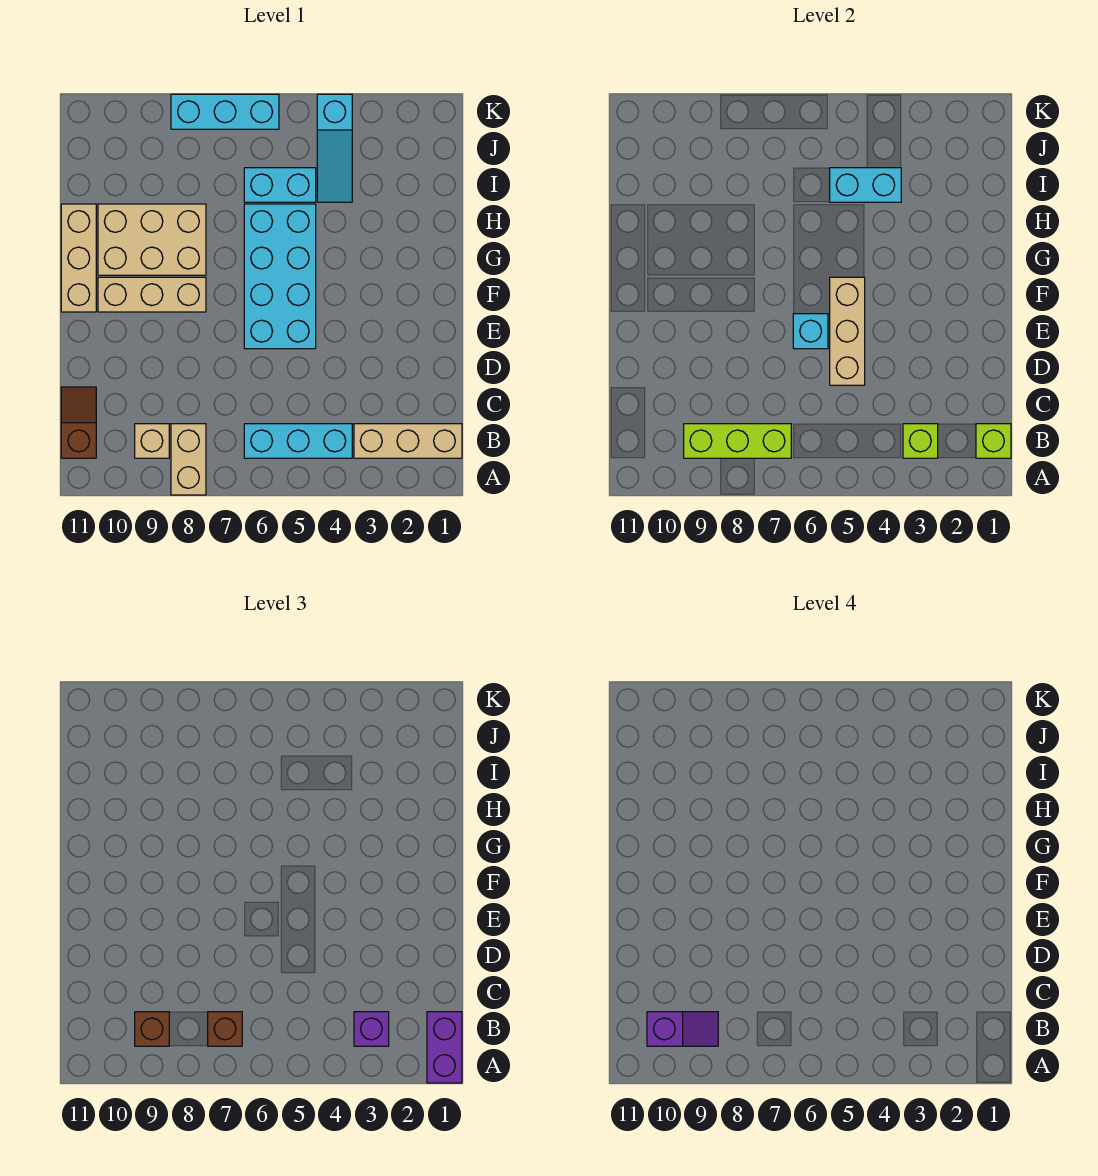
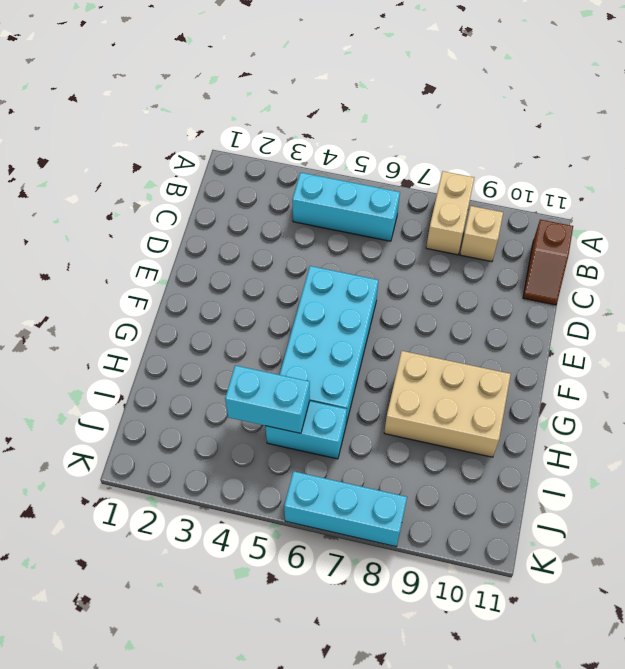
none -> tan brick B1:B3 level 1
none -> tan brick F8:F10 level 1
none -> tan brick F11:H11 level 1

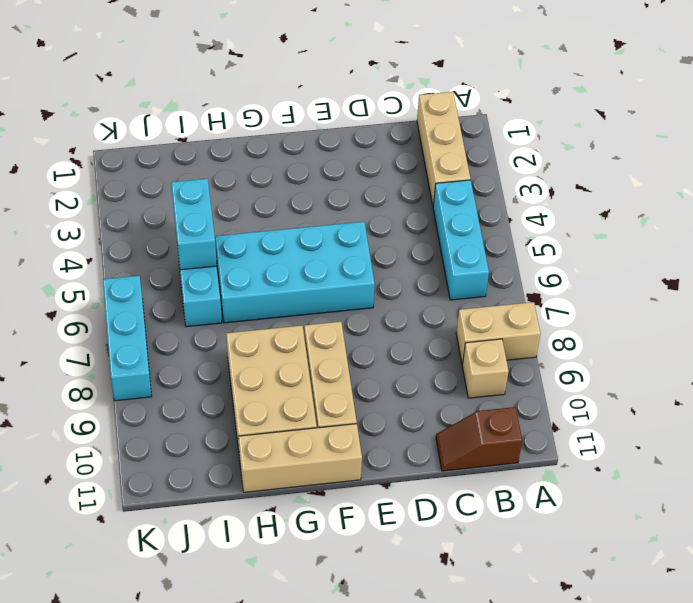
none -> cyan slope I4:K4 level 1 top K
none -> lime brick B1 level 2
none -> lime brick B3 level 2

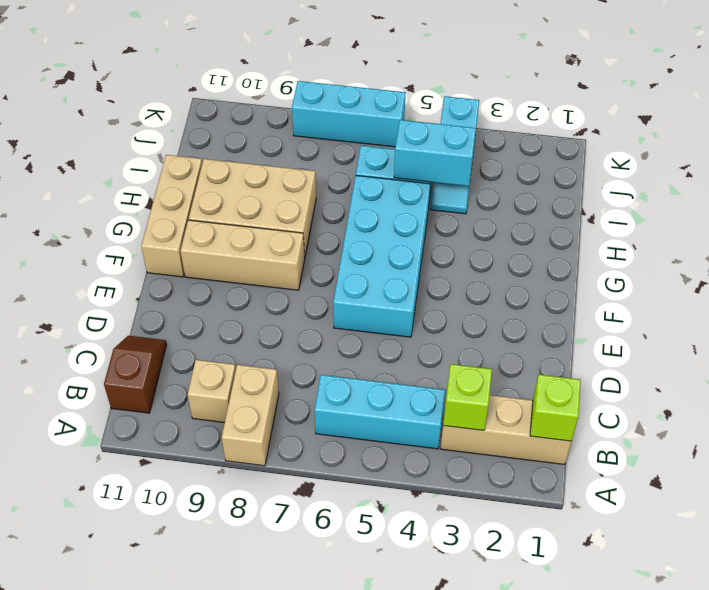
none -> lime brick B7:B9 level 2
none -> tan brick D5:F5 level 2
none -> cyan brick E6 level 2

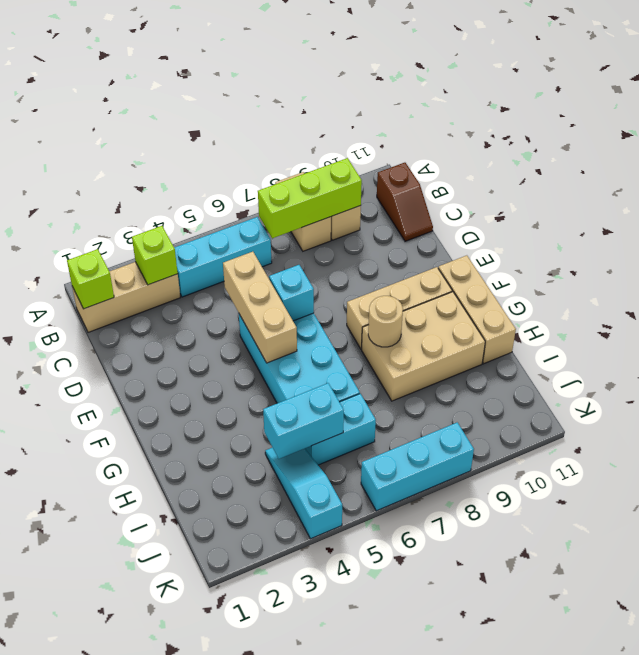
tan round brick G8 level 2 -> none
none -> purple brick A1:B1 level 3
none -> purple brick B3 level 3
none -> brown brick B7 level 3

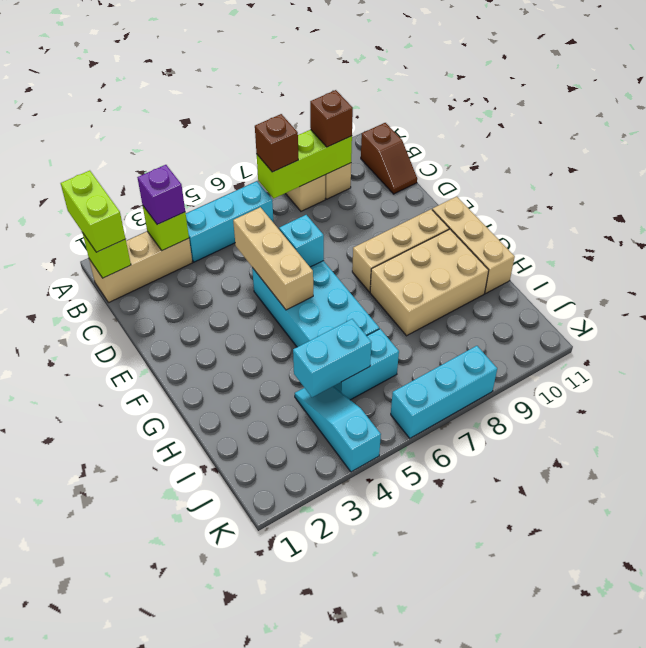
lime brick A1:B1 level 3 -> purple brick A1:B1 level 3
none -> purple slope B9:B10 level 4 top 10

